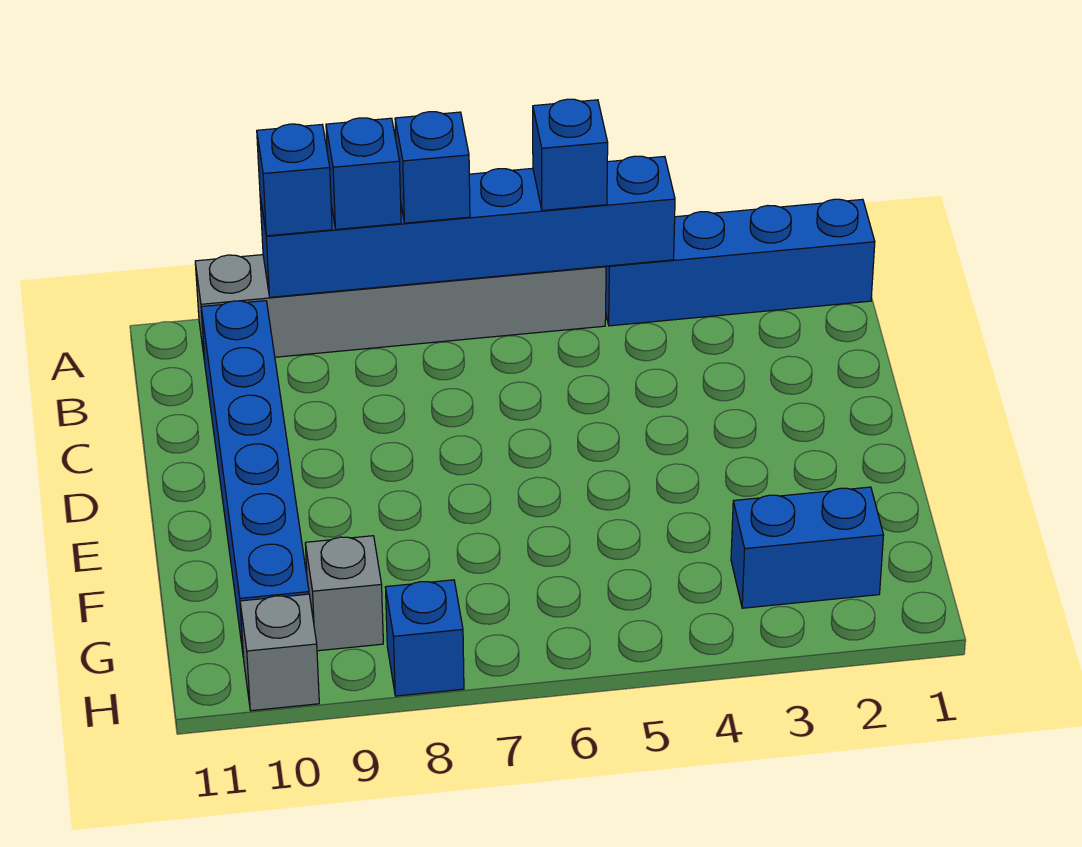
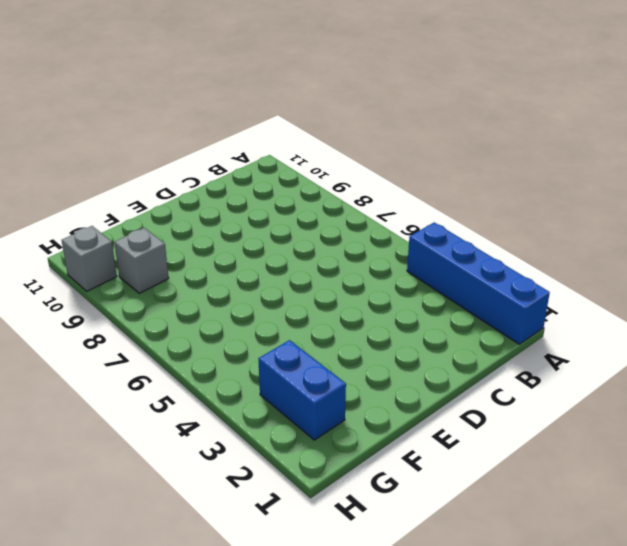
none -> grey brick A5:A10 level 1
none -> blue brick B10:G10 level 1
none -> blue brick H8 level 1

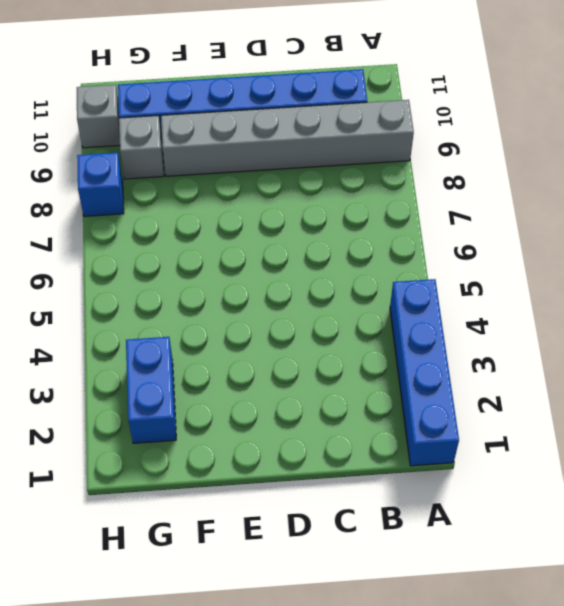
grey brick A9:F9 level 1 -> grey brick A5:A10 level 1
none -> blue brick A4:A9 level 2
none -> blue brick A5 level 3
none -> blue brick A7 level 3

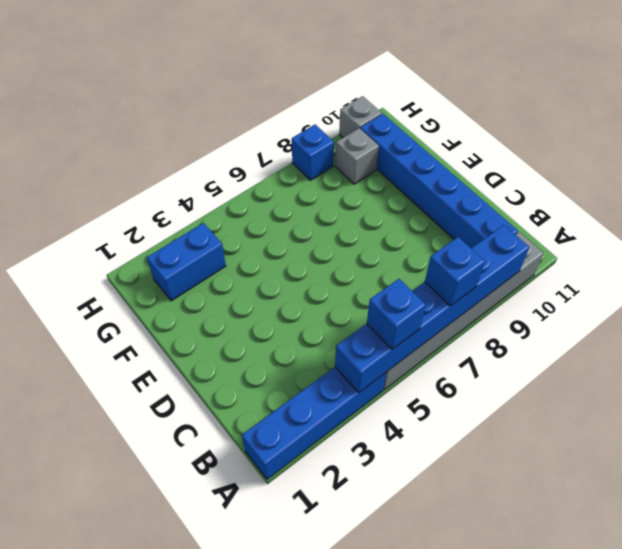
none -> blue brick A8 level 3
none -> blue brick A9 level 3

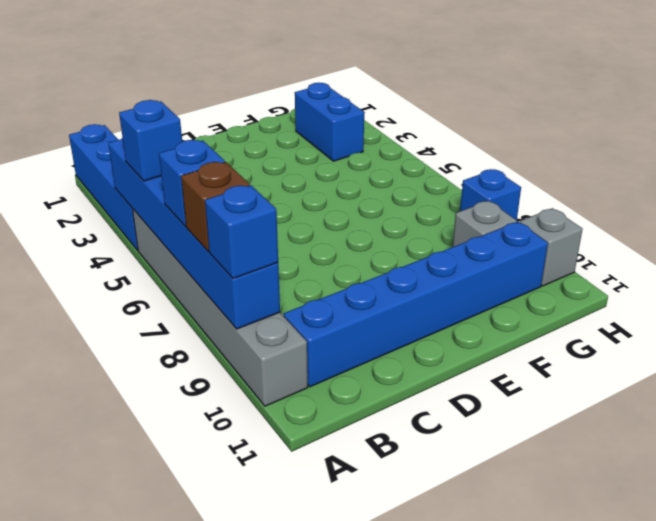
brown brick A8 level 3 -> blue brick A8 level 3

